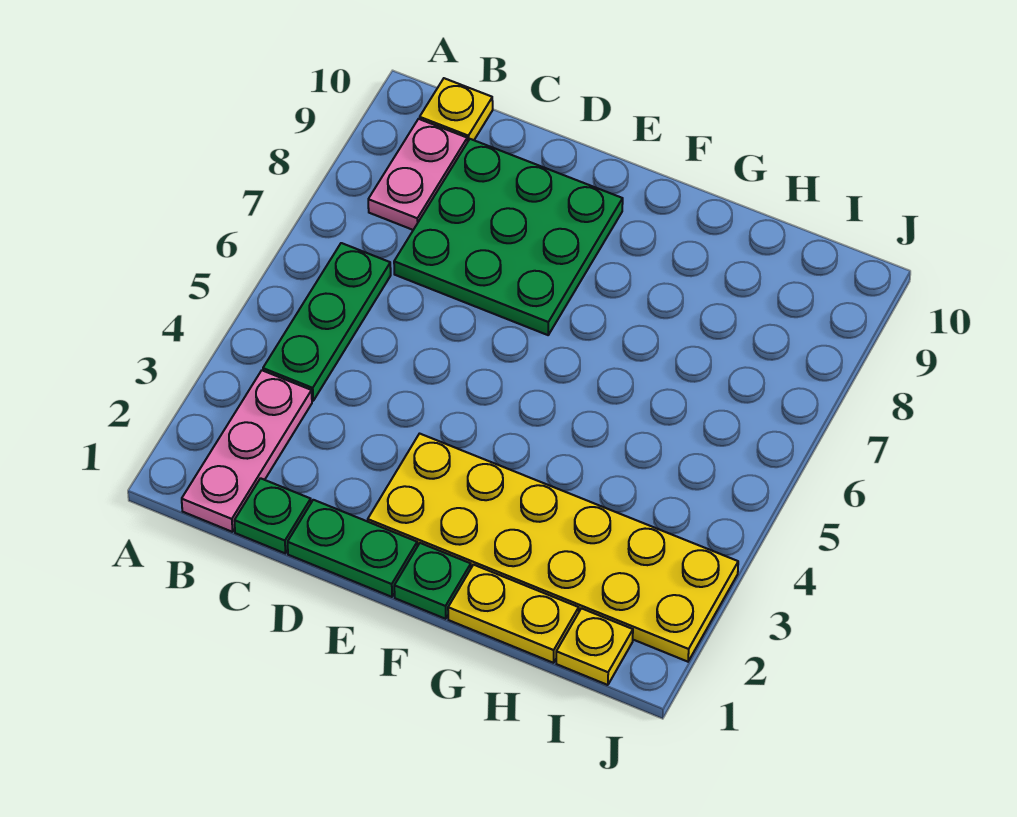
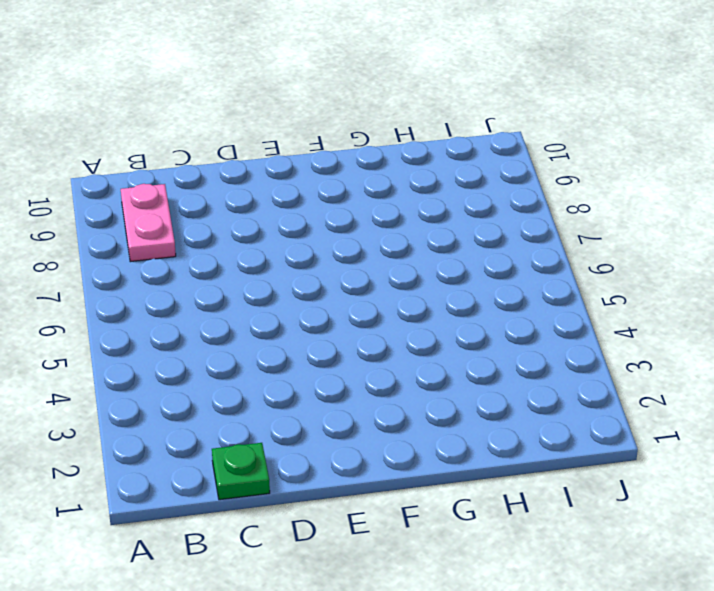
none -> pink plate B1:B3 level 1
none -> green plate B4:B6 level 1

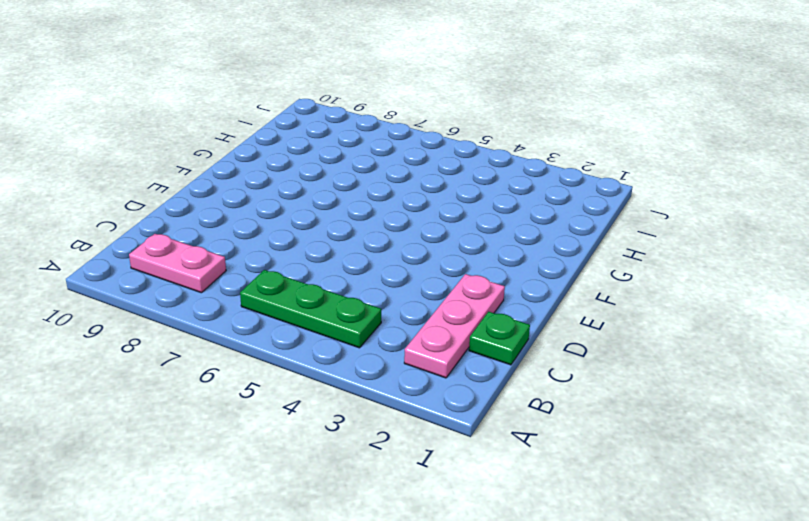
pink plate B2:D2 level 1 -> pink plate B1:B3 level 1
none -> yellow plate B10 level 1
none -> green plate C7:E9 level 1

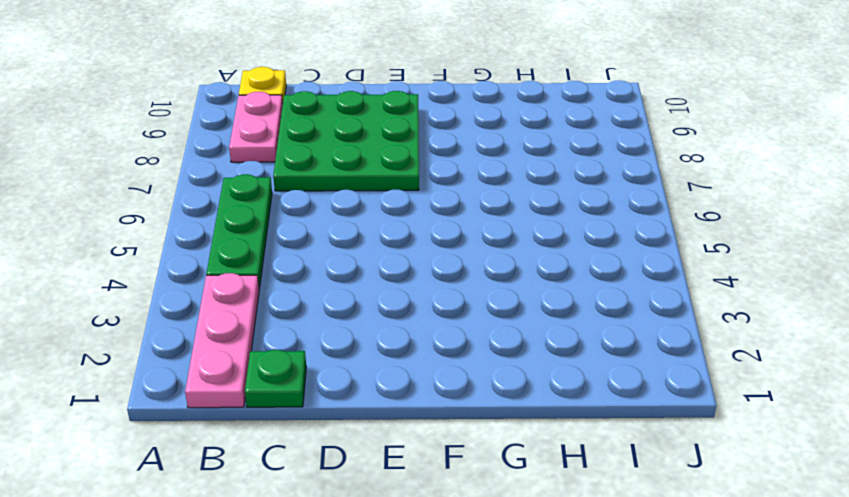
none -> green plate D1:E1 level 1
none -> yellow plate E2:J3 level 1

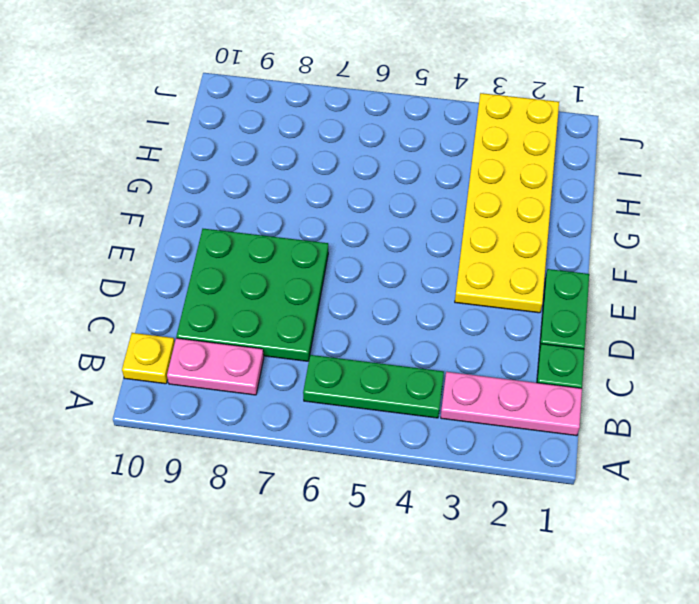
none -> green plate F1 level 1
none -> yellow plate G1:H1 level 1

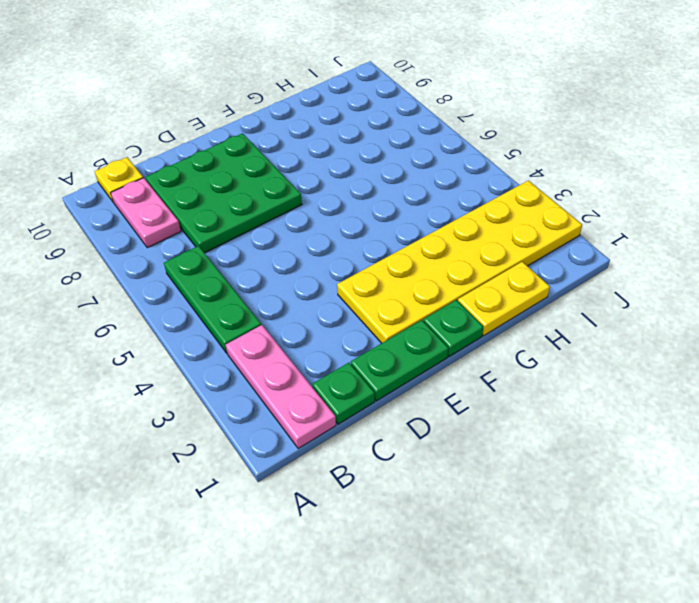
none -> yellow plate I1 level 1

